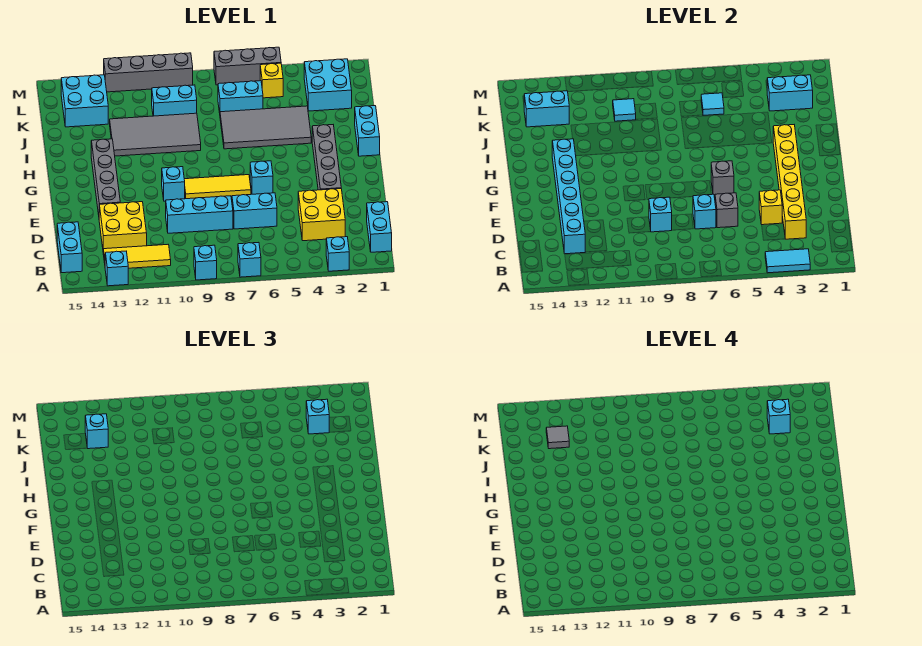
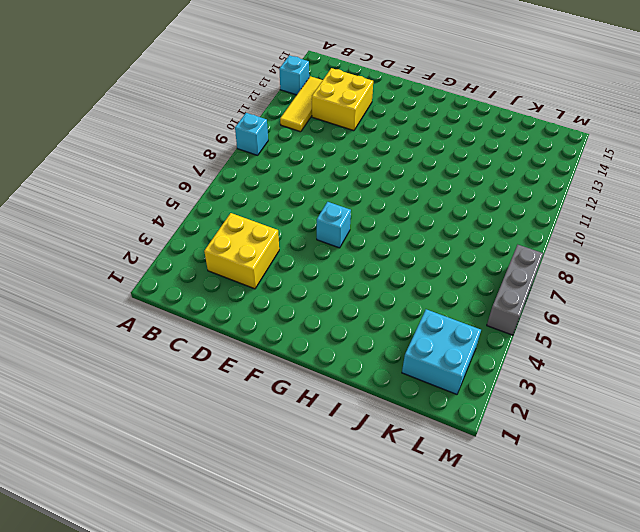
none -> cyan brick A3 level 1
none -> cyan brick A7 level 1
none -> cyan brick B1:C1 level 1
none -> cyan brick B15:C15 level 1

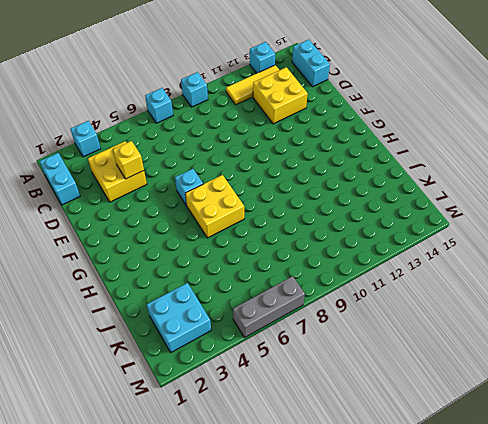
yellow brick G6:H7 level 1 -> none
none -> cyan brick D6:D7 level 1
none -> cyan brick D8:D10 level 1
none -> grey brick E3:H3 level 1
none -> grey brick E13:H13 level 1

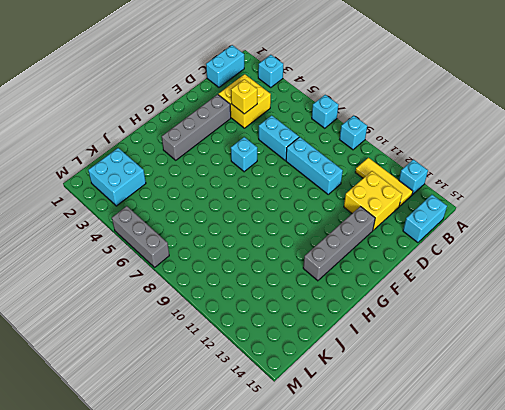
none -> yellow tile F7:F9 level 1
none -> cyan brick F10 level 1
none -> cyan brick H1:I1 level 1
none -> grey tile I4:J7 level 1

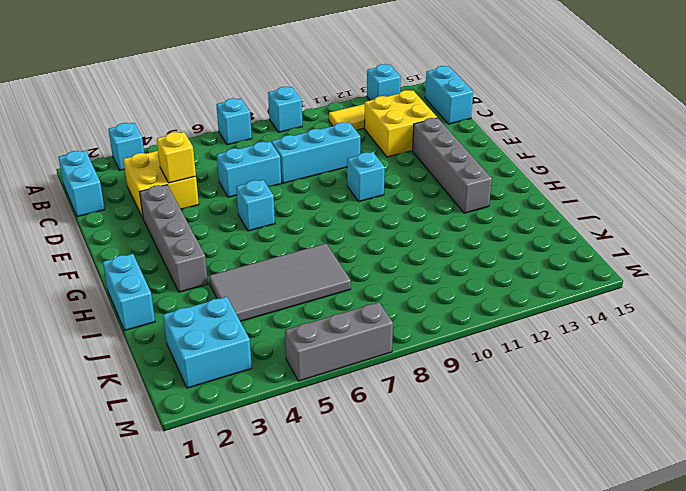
none -> yellow tile F7:F9 level 1
none -> grey tile I9:J12 level 1
none -> cyan brick K6:K7 level 1
none -> cyan brick K9:K10 level 1

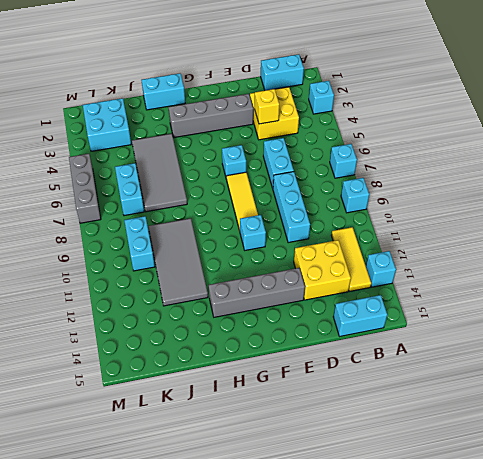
none -> cyan brick K13:L14 level 1
none -> yellow brick L5 level 1
none -> grey brick M9:M12 level 1
none -> cyan tile A3:A4 level 2

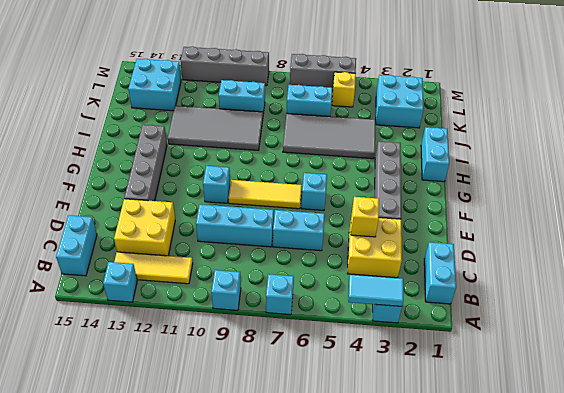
none -> yellow brick C3:H3 level 2
none -> cyan brick C13:H13 level 2
none -> grey brick D6 level 2
none -> cyan brick D7 level 2

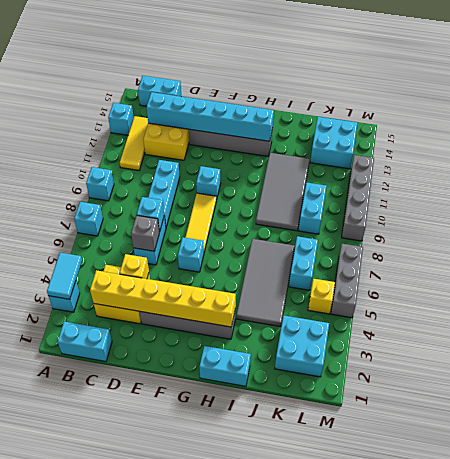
none -> cyan brick D9 level 2
none -> grey brick F6 level 2
none -> cyan brick K2:K3 level 2
none -> cyan tile K6 level 2

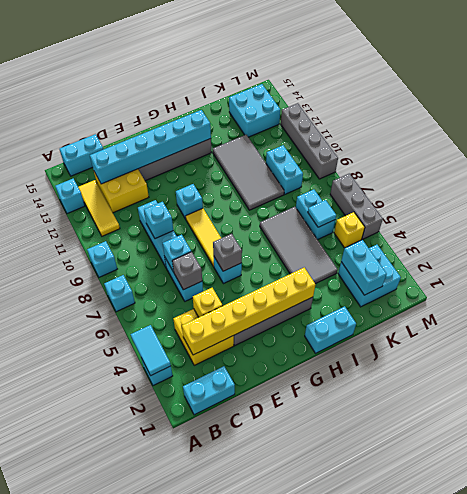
none -> cyan tile K10 level 2
none -> cyan brick K13:K14 level 2
none -> cyan brick K3 level 3
none -> cyan brick K13 level 3

